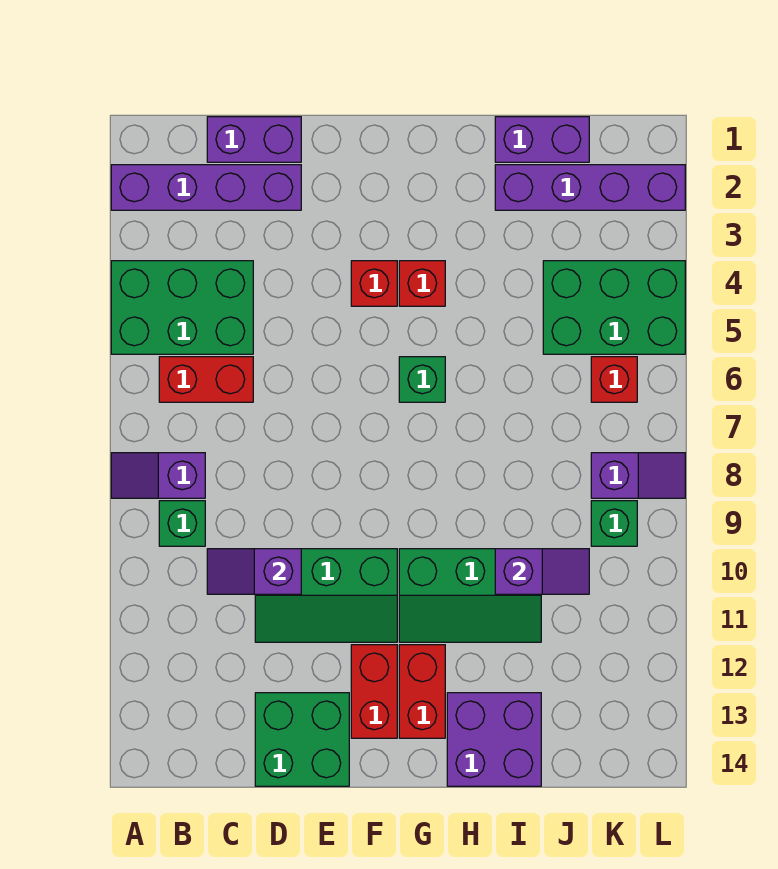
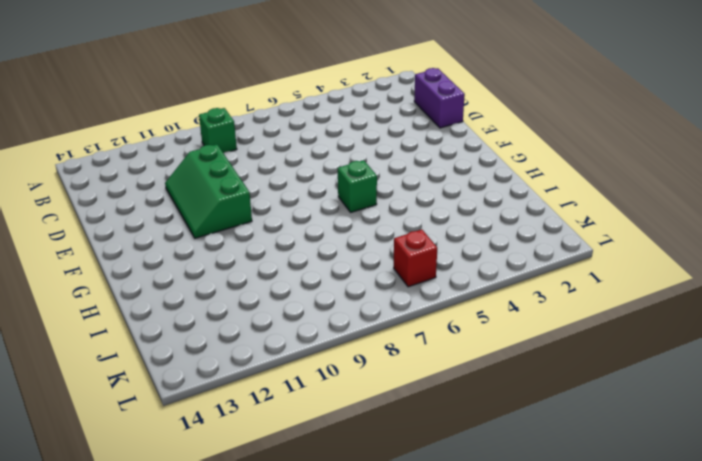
none -> purple brick A2:D2 level 1
none -> green brick A4:C5 level 1
none -> purple slope A8:B8 level 1 top B

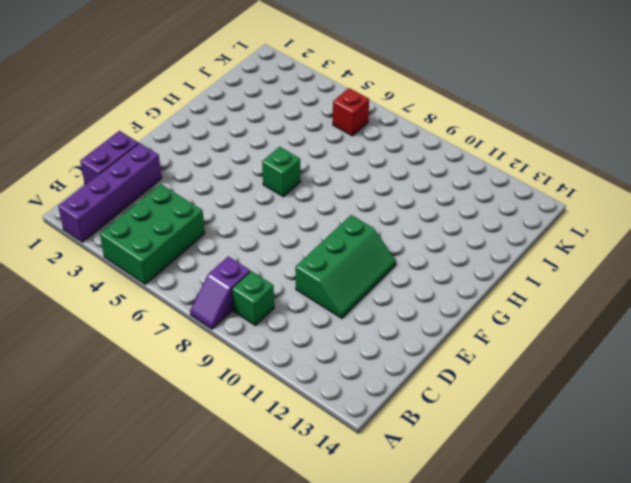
none -> red brick B6:C6 level 1
none -> green brick D13:E14 level 1
none -> red brick F4 level 1

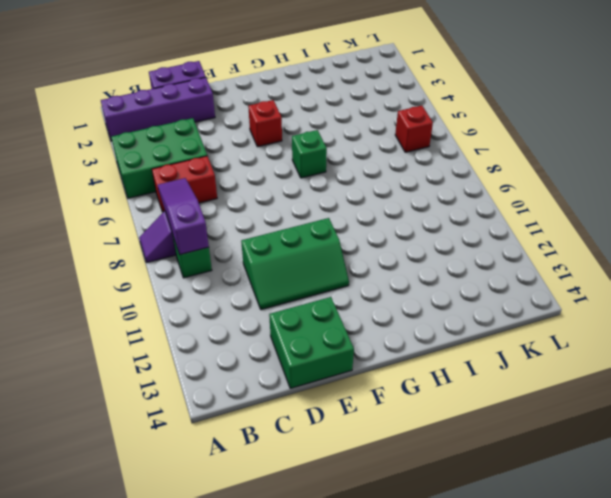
purple slope B7:B9 level 2 top 9 -> none
none -> red brick F12:F13 level 1
none -> red brick G4 level 1
none -> green slope G10:I11 level 1 top 10

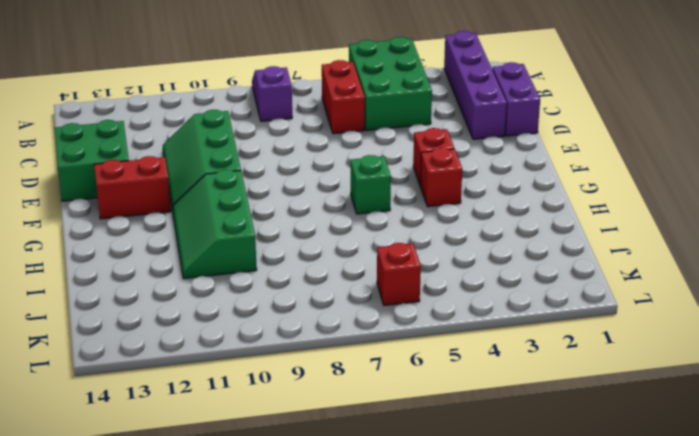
none -> green brick B9 level 1
none -> red brick G12:G13 level 1
none -> purple brick H13:I14 level 1

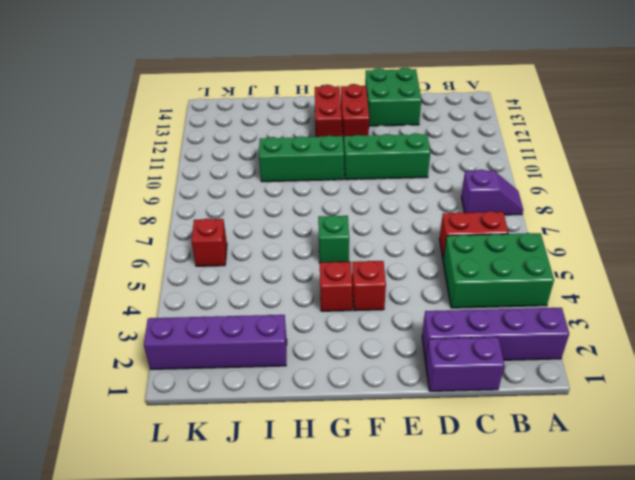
none -> green brick B9 level 1
none -> purple brick H13:I14 level 1
none -> purple brick I1:J1 level 1

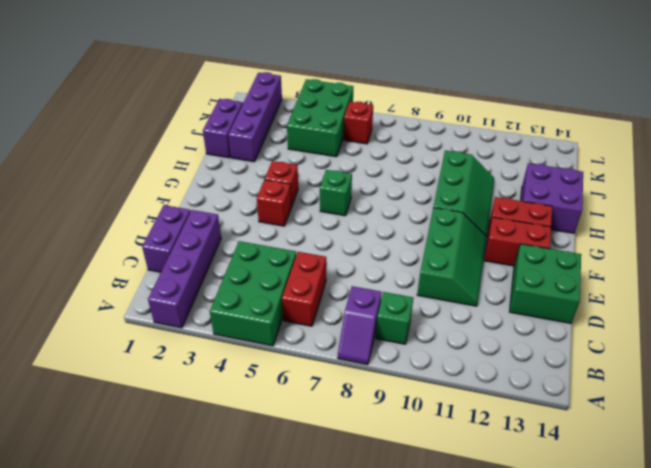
none -> purple slope K8:L8 level 1 top K
none -> green brick K9 level 1
none -> purple slope C10:D10 level 2 top D

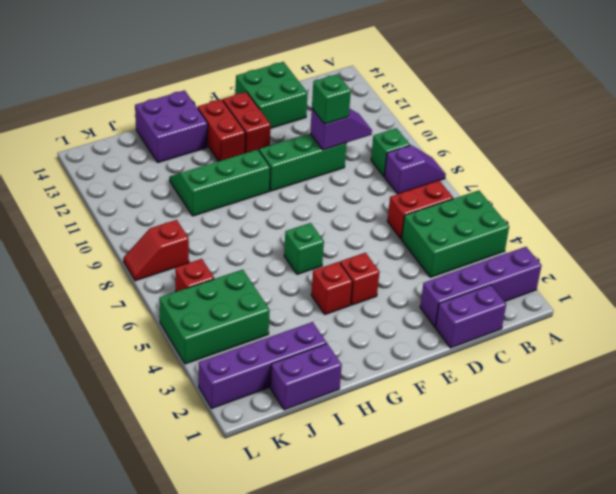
green brick D10 level 3 -> green brick K9 level 1
red slope K8:L8 level 1 top K -> purple slope K8:L8 level 1 top K
none -> purple slope I10:J10 level 2 top I

